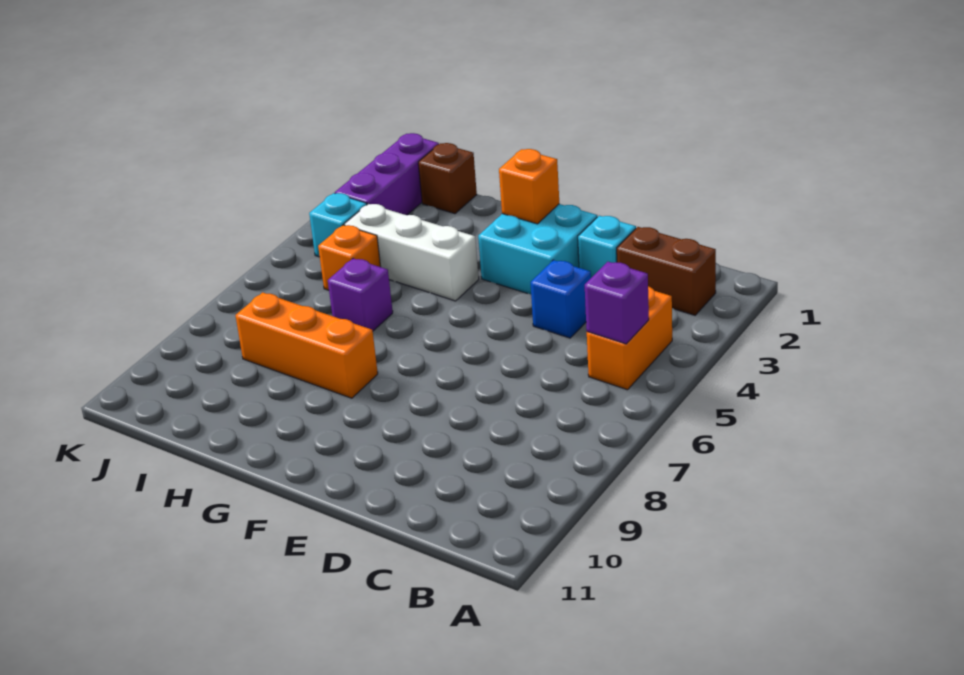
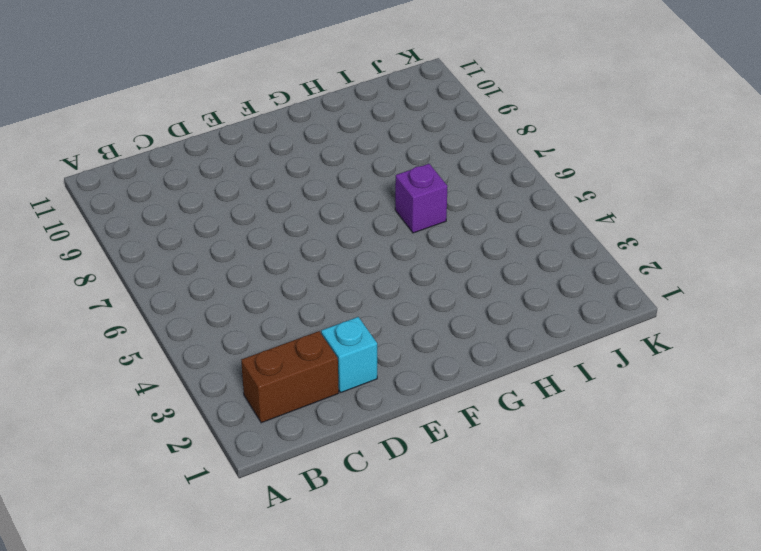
none -> orange brick B4:B5 level 1
none -> blue brick D4 level 1
none -> cyan brick E2:F3 level 1

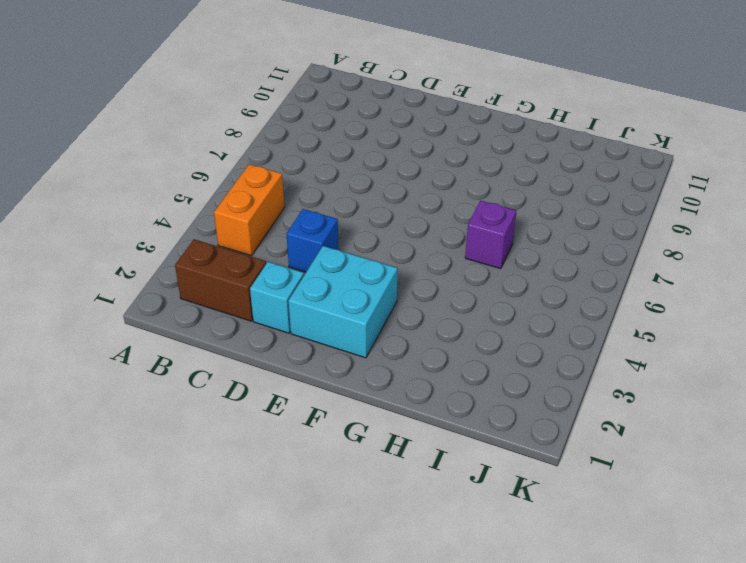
none -> white brick G4:I4 level 1
none -> orange brick G8:I8 level 1
none -> brown brick I1 level 1

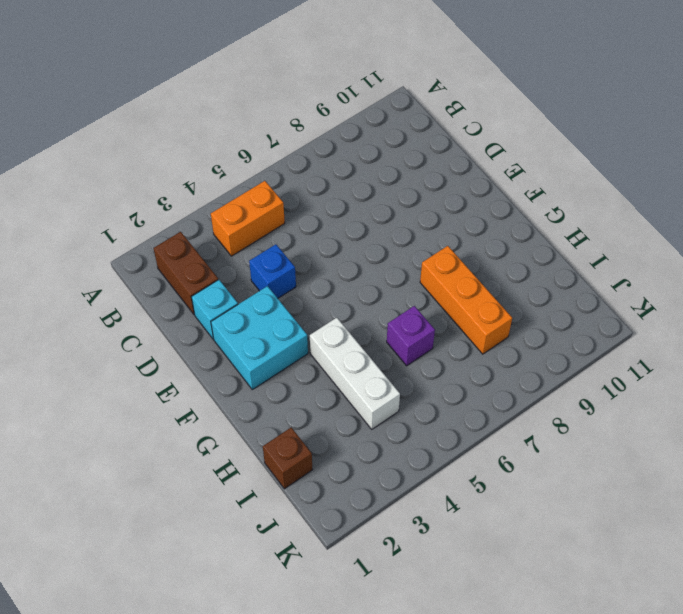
none -> orange brick I5 level 1
none -> purple brick J1:J3 level 1
none -> cyan brick J4 level 1

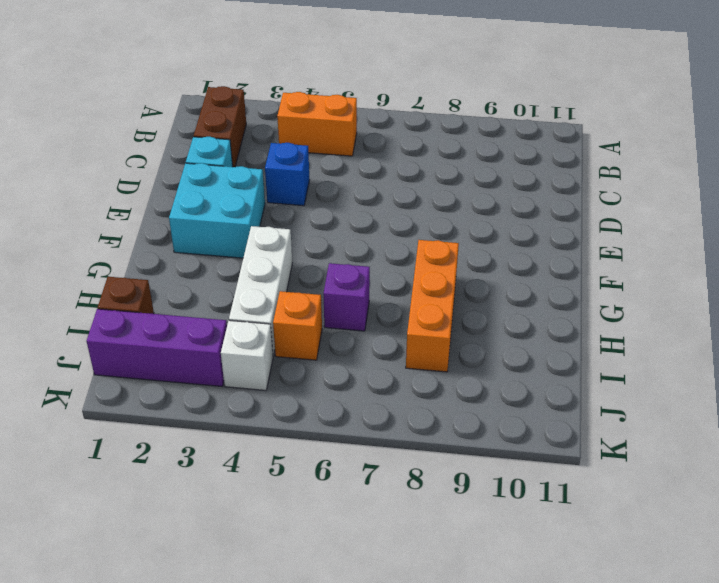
white brick J4 level 1 -> cyan brick J4 level 1
none -> purple brick B5 level 2
none -> orange brick F2 level 2

